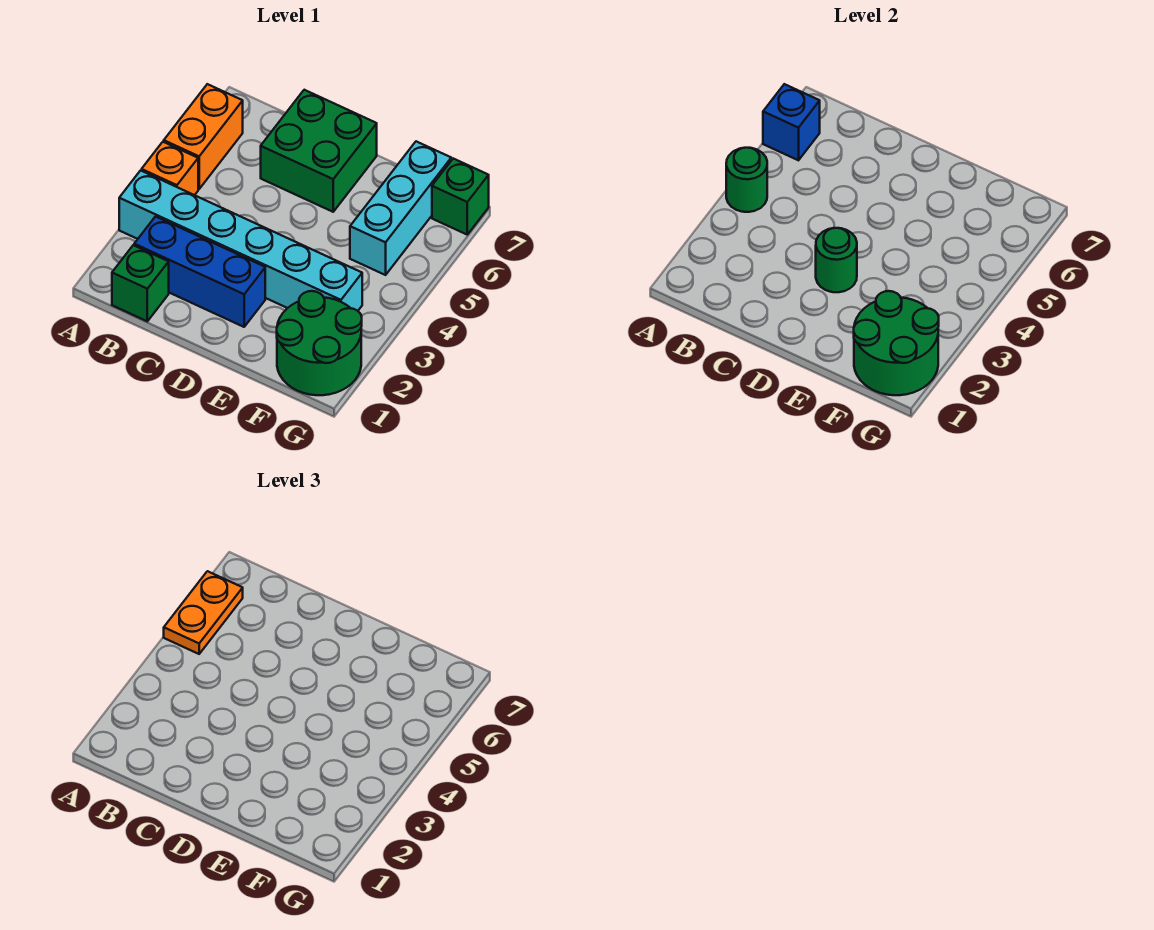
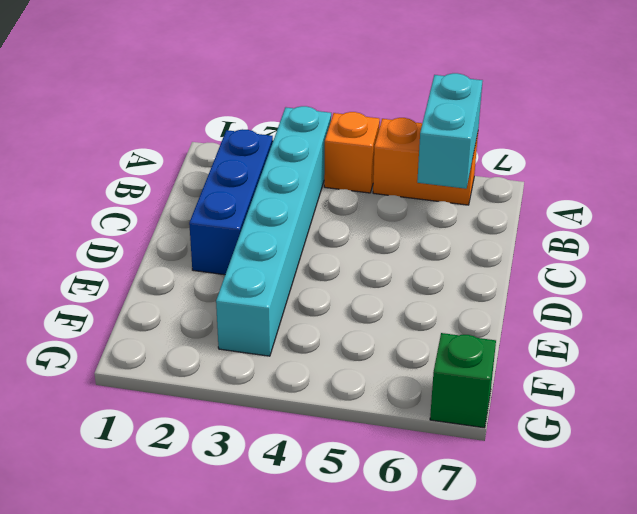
cyan brick A6:B6 level 2 -> blue brick A6 level 2
none -> green brick B1 level 1
none -> green brick C6:D7 level 1
none -> green round brick F1:G2 level 1

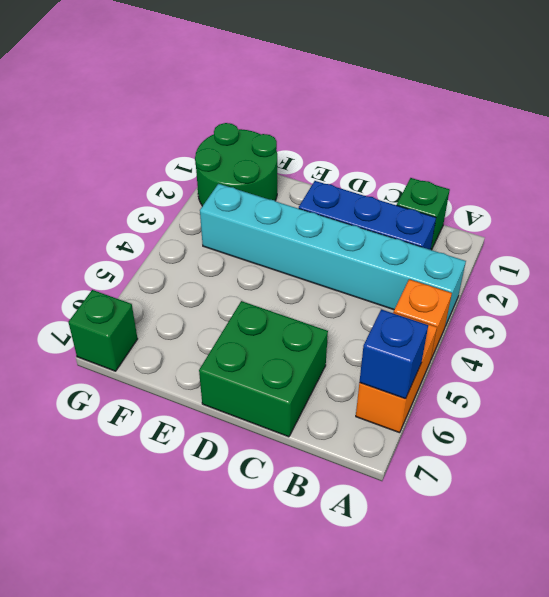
none -> cyan brick F5:F7 level 1
none -> green round brick A4 level 2
none -> green round brick D3 level 2

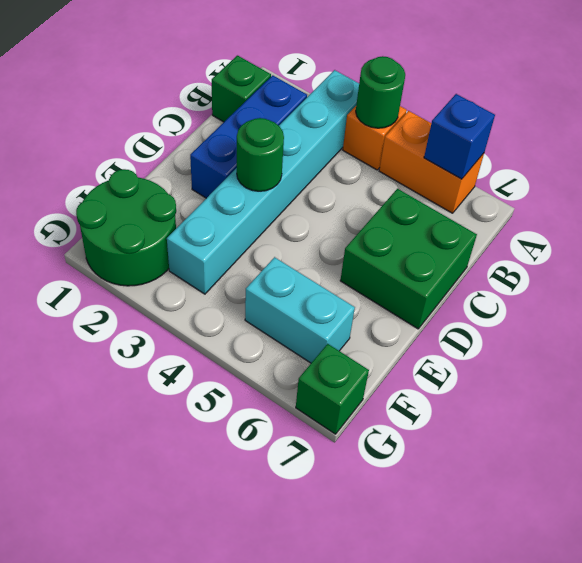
cyan brick F5:F6 level 1 -> cyan brick F5:F7 level 1
none -> green round brick F1:G2 level 2
none -> orange plate A5:A6 level 3

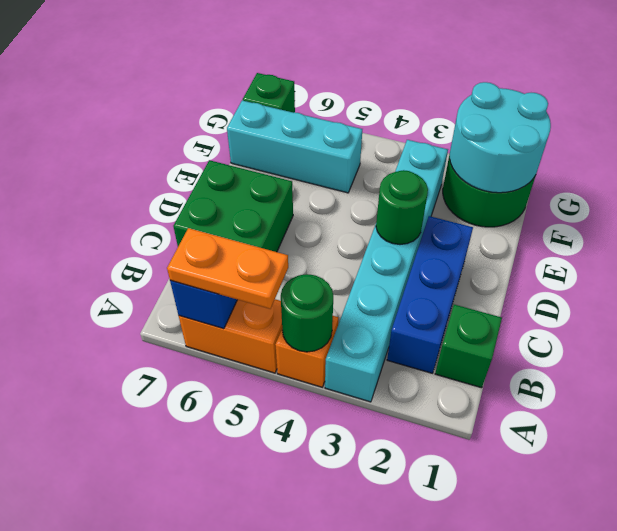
cyan round brick F1:G2 level 2 -> green round brick F1:G2 level 2

